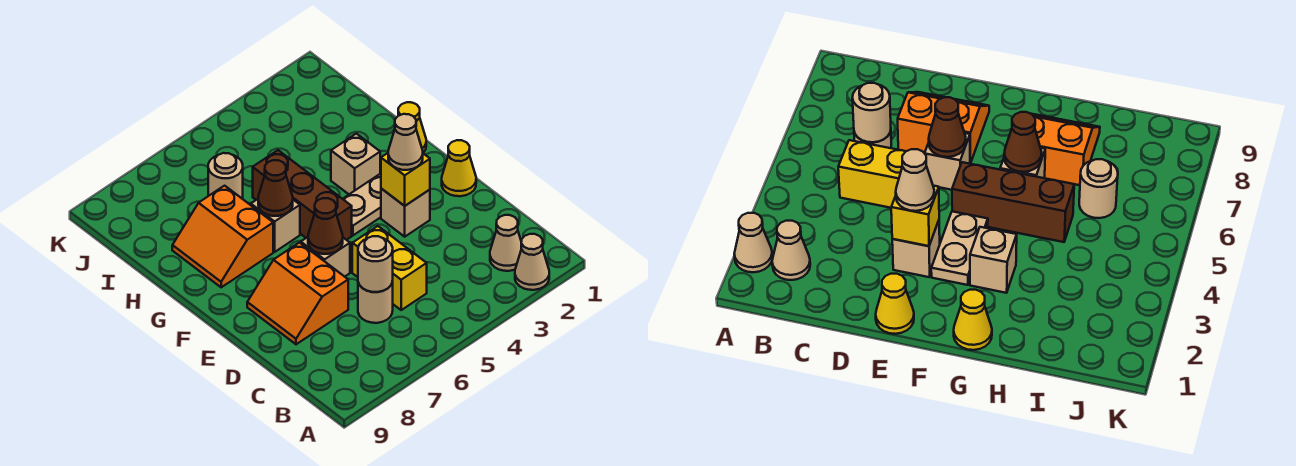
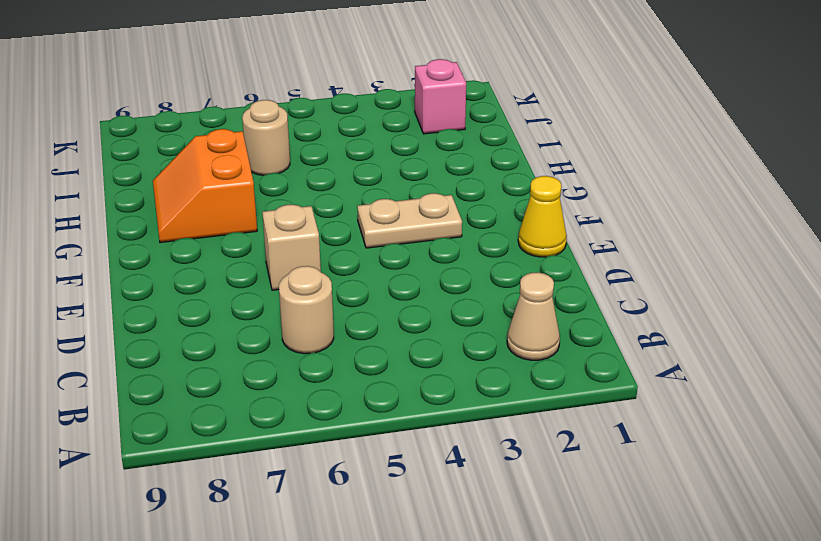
pink brick J2 level 1 -> none
none -> tan cone A2 level 1
none -> yellow brick C5:D5 level 1
none -> orange slope D7:E8 level 1 top 7

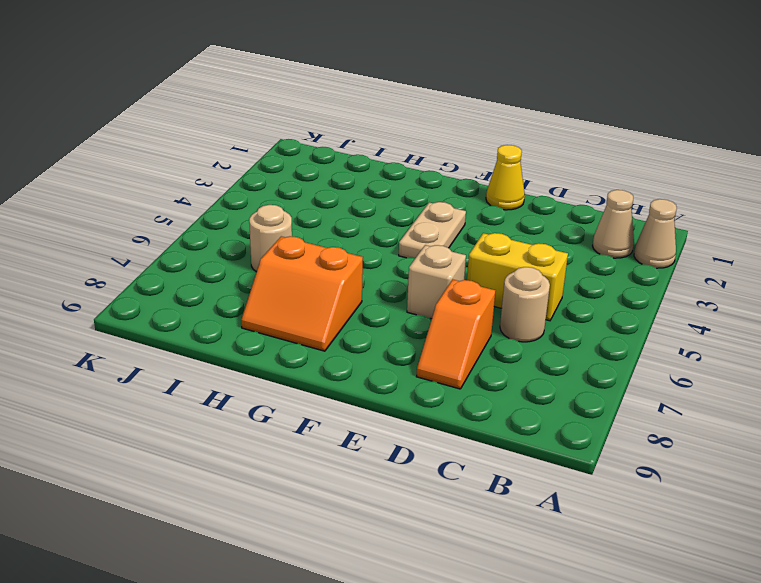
orange slope D7:D8 level 1 top 7 -> orange slope D7:E8 level 1 top 7
none -> tan brick E3 level 1
none -> brown brick F5:H5 level 1
none -> yellow cone G1 level 1

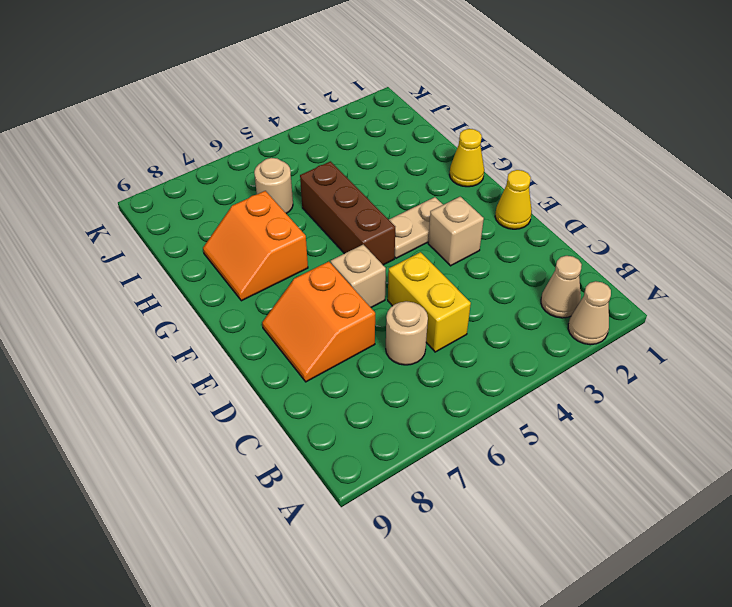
none -> tan brick G3 level 1
none -> tan brick G6 level 1
none -> tan round brick C6 level 2

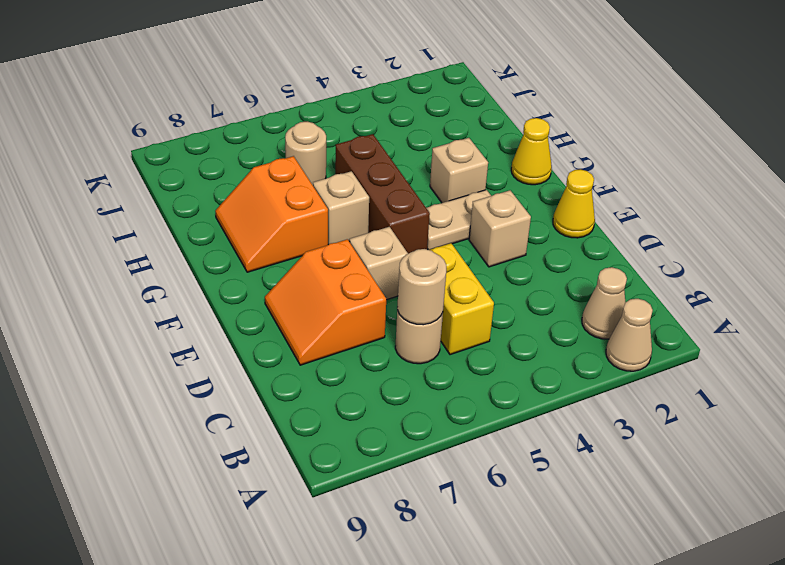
none -> yellow brick E3 level 2
none -> brown cone E6 level 2
none -> brown cone G6 level 2

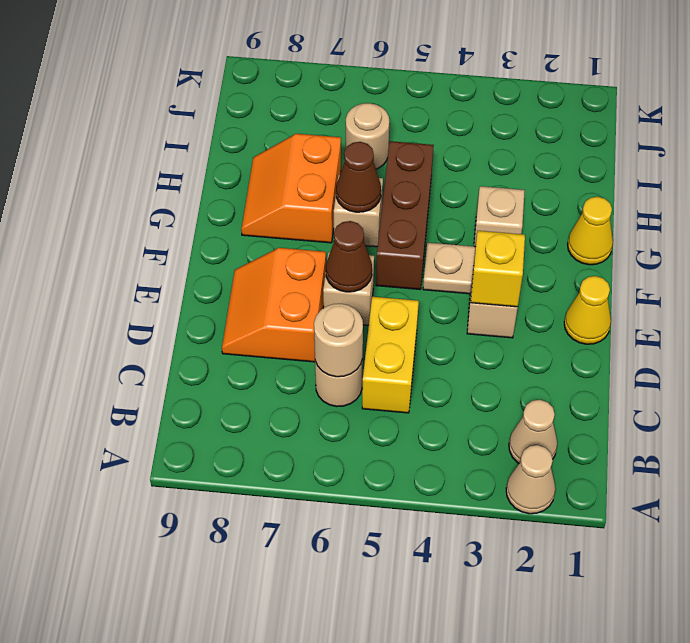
none -> tan cone E3 level 3

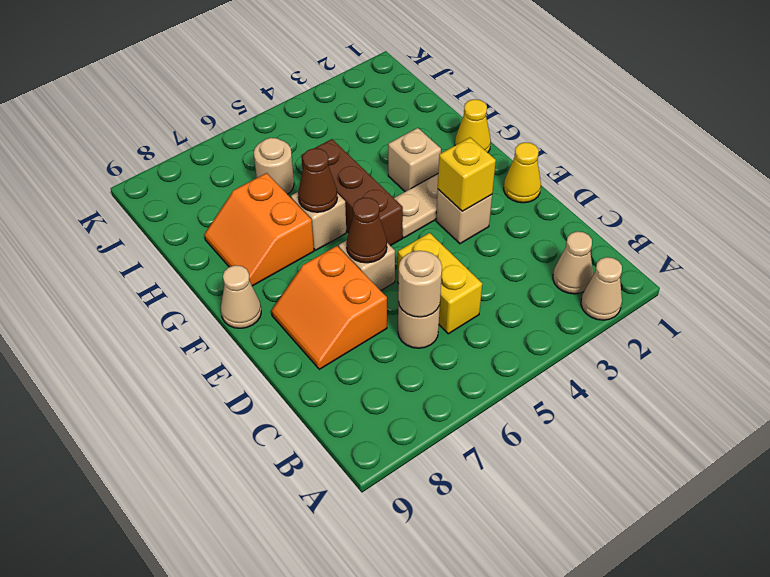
tan cone F9 level 1 -> tan cone E3 level 3

